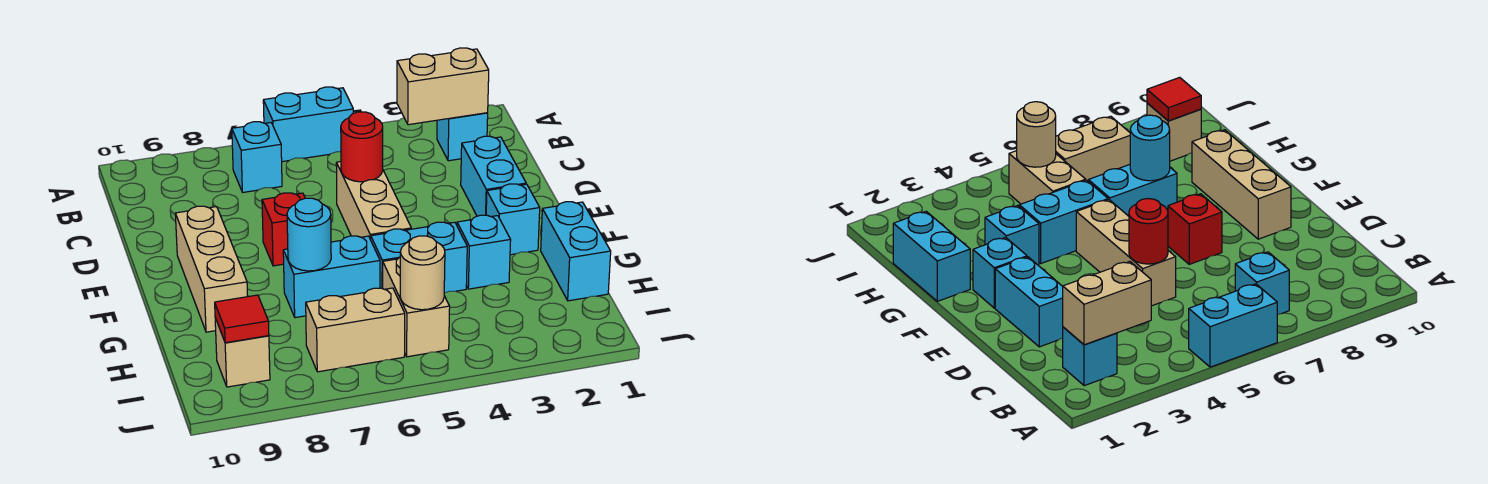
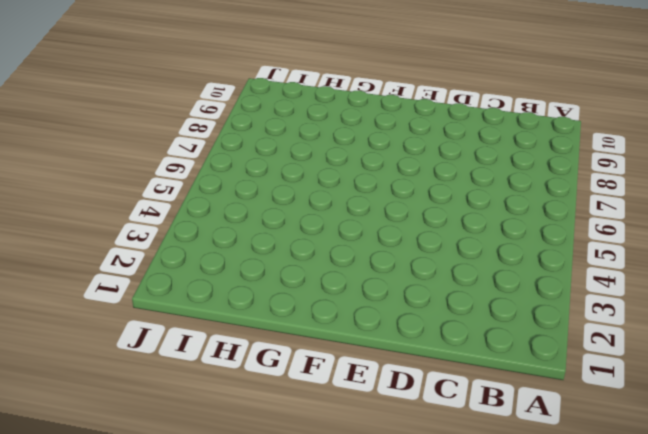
none -> cyan brick A5:A6 level 1
none -> cyan brick B2 level 1
none -> cyan brick B7 level 1

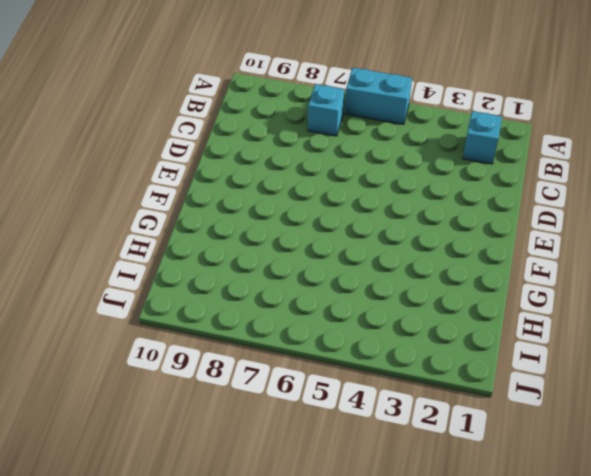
none -> cyan brick D2:E2 level 1
none -> tan brick D5:F5 level 1
none -> red brick E7 level 1

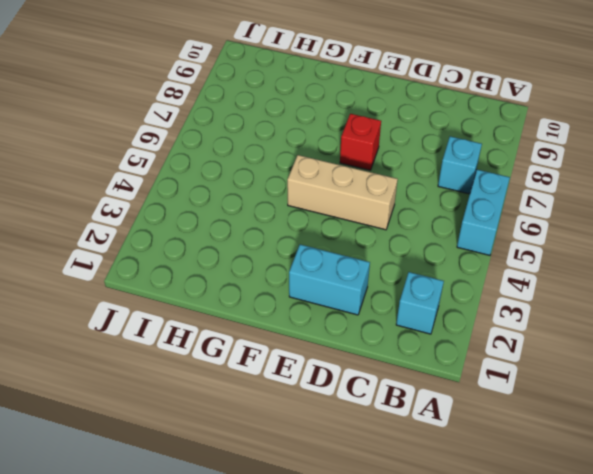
none -> tan brick E9:G9 level 1
none -> cyan brick F2 level 1
none -> cyan brick G1:H1 level 1

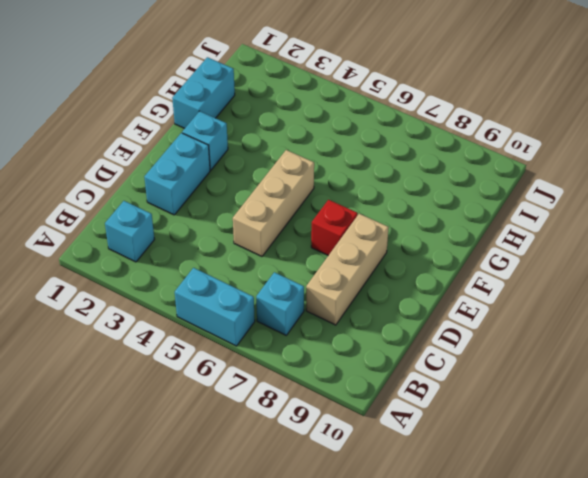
tan brick C8:E8 level 1 -> tan brick E9:G9 level 1
none -> cyan brick G3 level 1
none -> cyan brick G4:G5 level 1
none -> cyan brick G6:G7 level 1

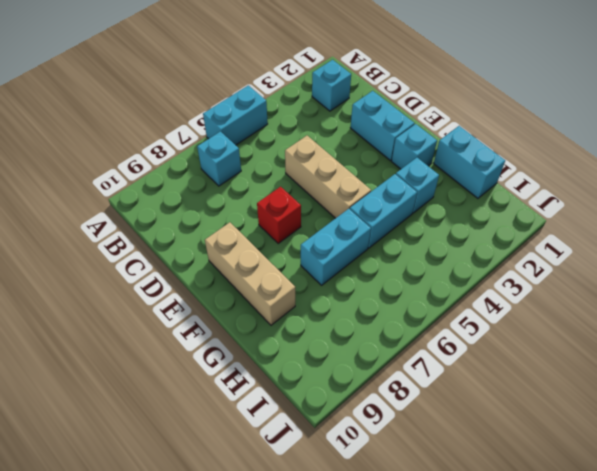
none -> tan brick H5:I5 level 1
none -> tan brick I6:I7 level 1
none -> tan brick I9 level 1

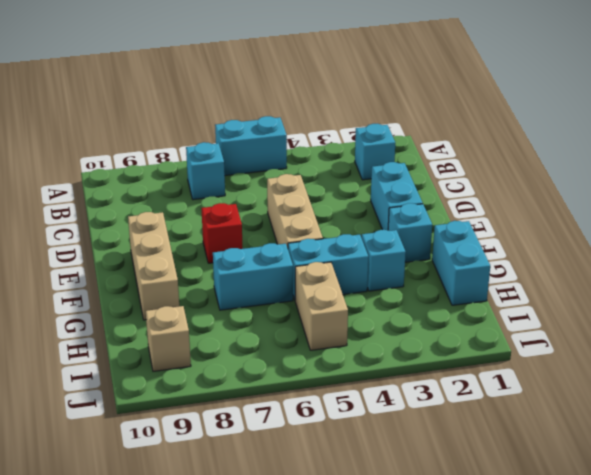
none -> tan brick I6:I7 level 1
none -> tan brick B2:B3 level 2
none -> red round brick D5 level 2

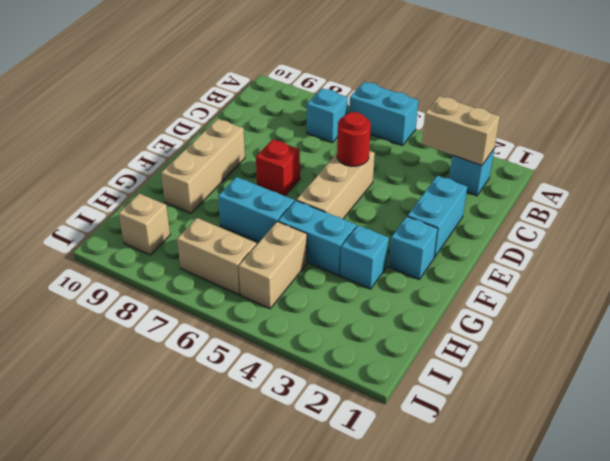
none -> cyan brick G1:H1 level 1
none -> cyan round brick G7 level 2
none -> tan round brick I5 level 2

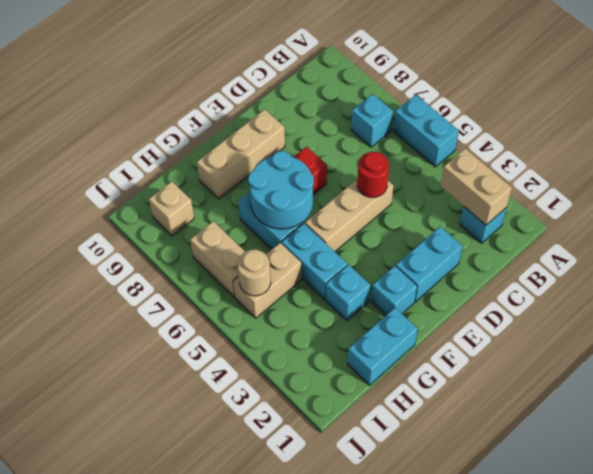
cyan round brick F6:G7 level 2 -> cyan round brick G7 level 2
none -> red tile I9 level 2

